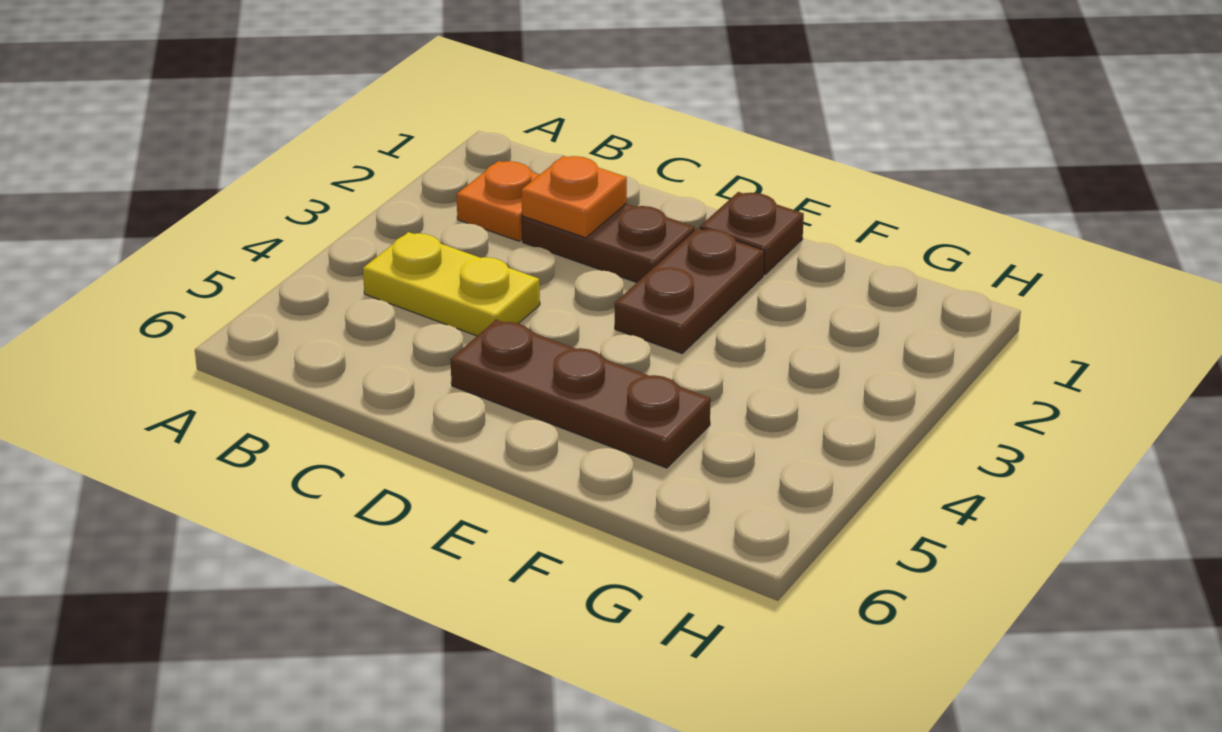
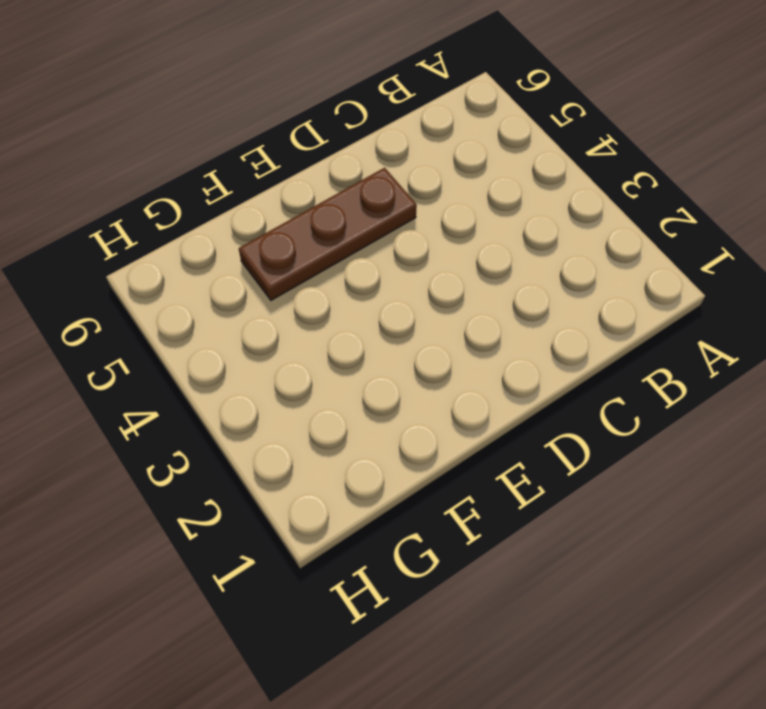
none -> orange plate B2 level 1
none -> yellow plate B4:C4 level 1

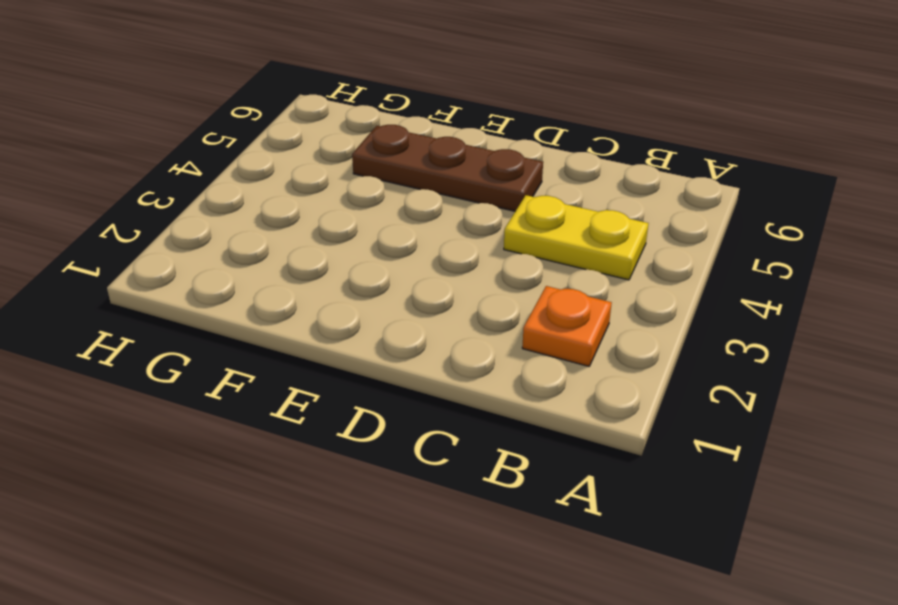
none -> brown plate C2:D2 level 1
none -> brown plate E1 level 1

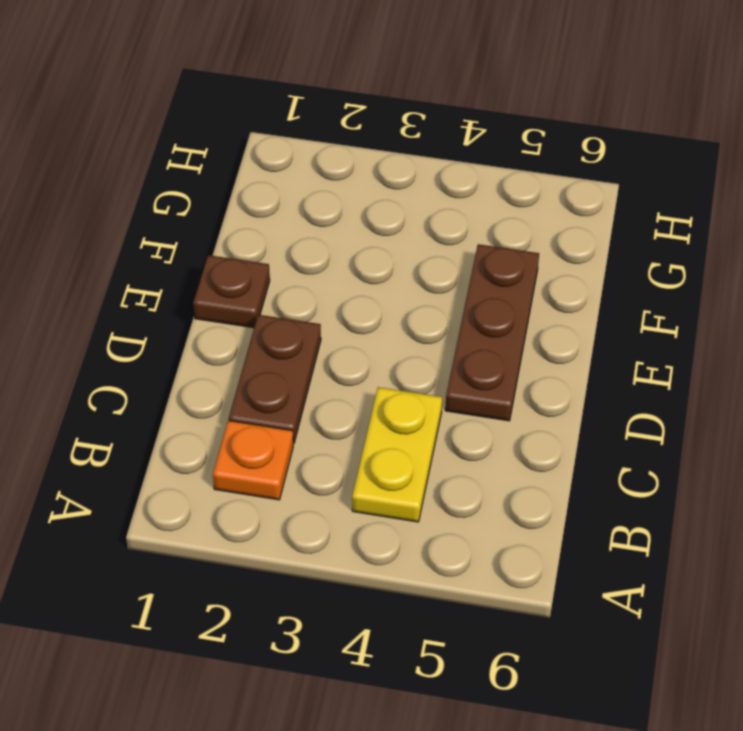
none -> brown plate E2:E3 level 1
none -> orange plate C2 level 2

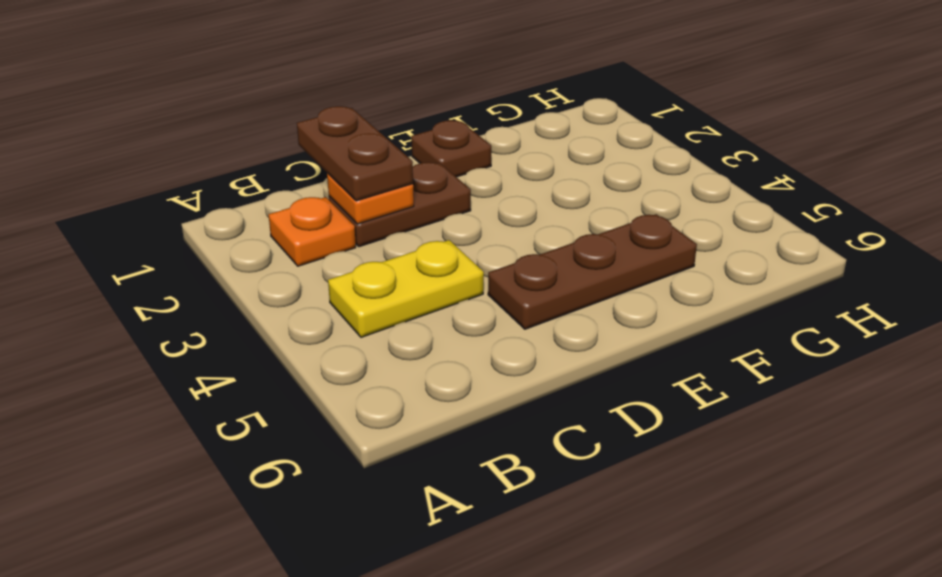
brown plate C1:C2 level 3 -> brown plate E2:E3 level 1

